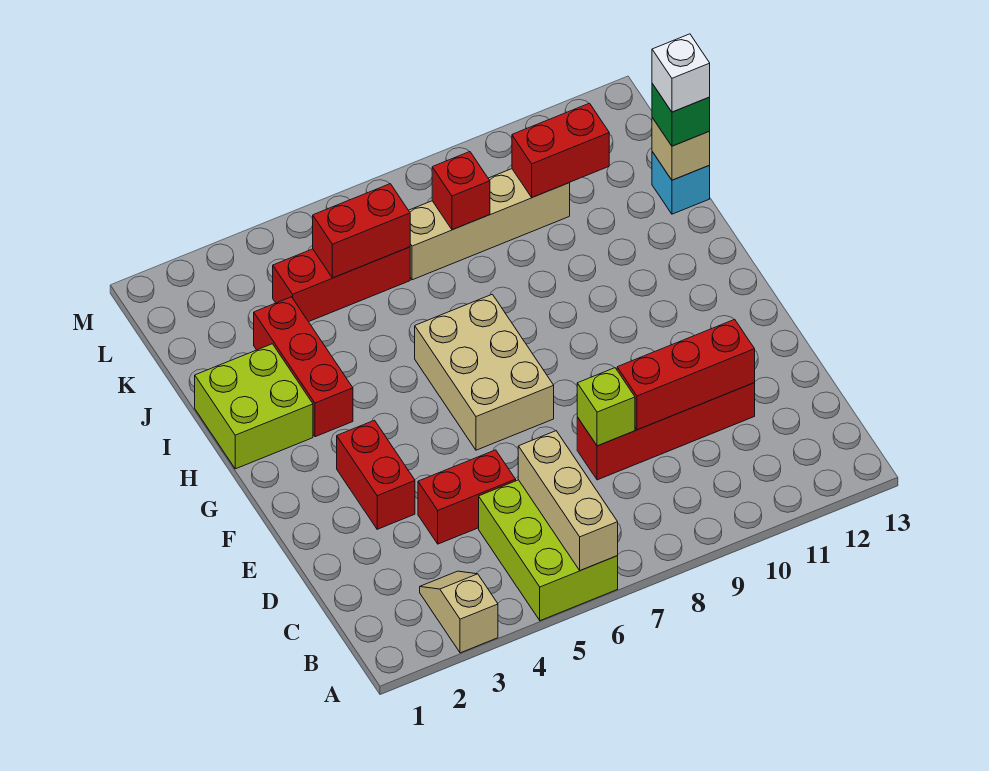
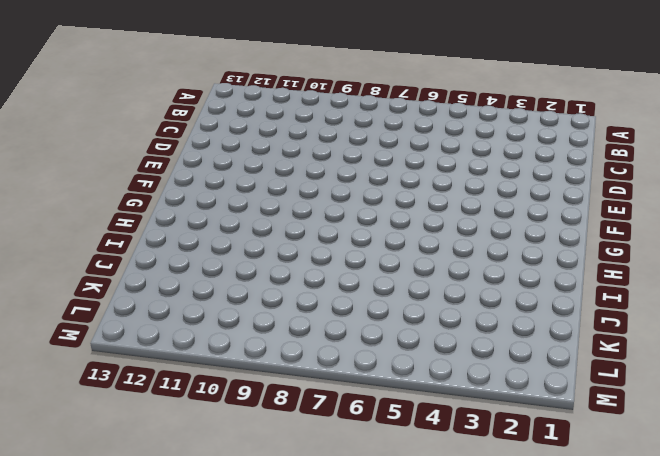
none -> tan slope A3:B3 level 1 top A
none -> lime brick A5:C6 level 1
none -> red brick D4:D5 level 1

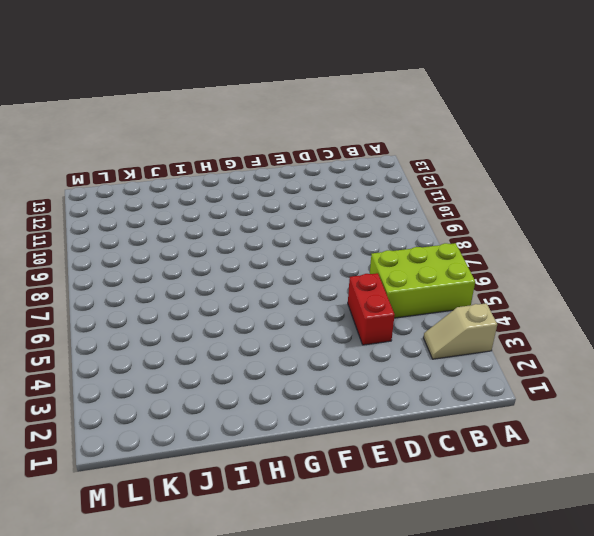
none -> red brick D8:D11 level 1
none -> red brick E3:F3 level 1
none -> tan brick F6:H7 level 1

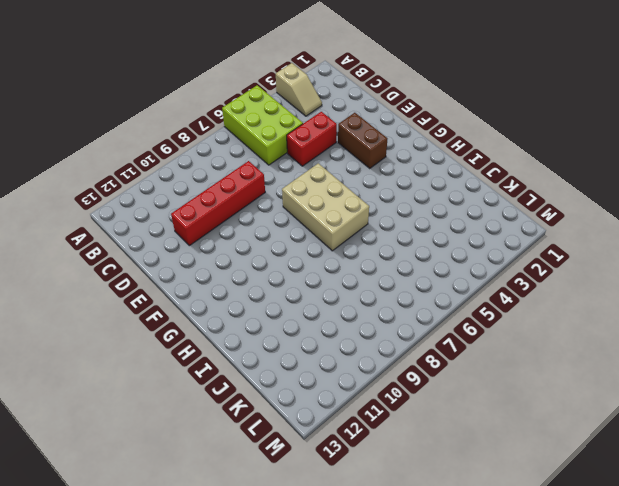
brown brick E3:F3 level 1 -> red brick E3:F3 level 1
none -> lime brick H1:I2 level 1
none -> red brick H3:J3 level 1
none -> cyan brick J13 level 1

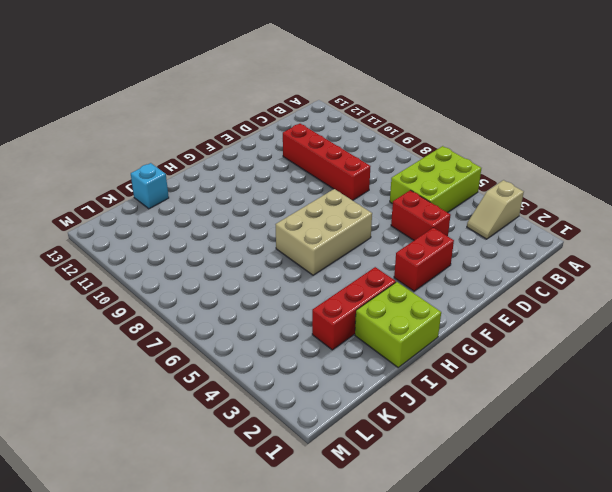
none -> red brick K4:K6 level 1
none -> tan brick K7:K10 level 1
none -> tan brick A6:C6 level 2

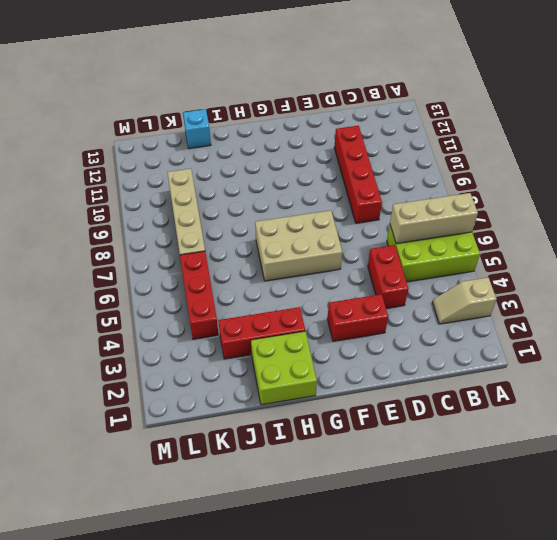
none -> lime brick D8 level 2
none -> red brick D9:D11 level 2
none -> tan brick J13 level 2

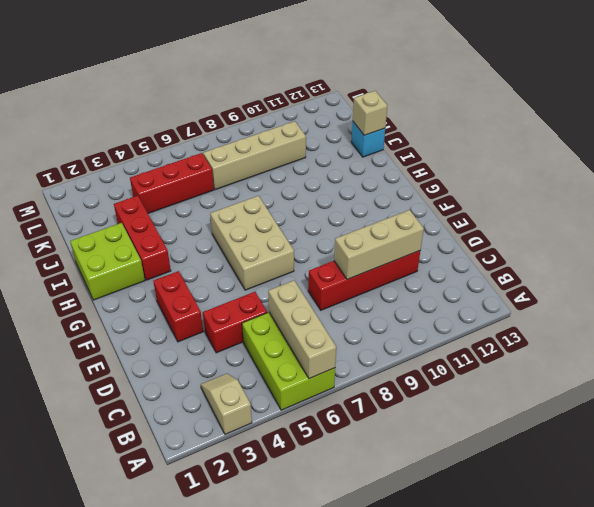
tan brick D9:D11 level 2 -> red brick D9:D11 level 2
none -> lime brick D8 level 2
none -> red brick K5:K6 level 2
none -> red brick K8 level 2

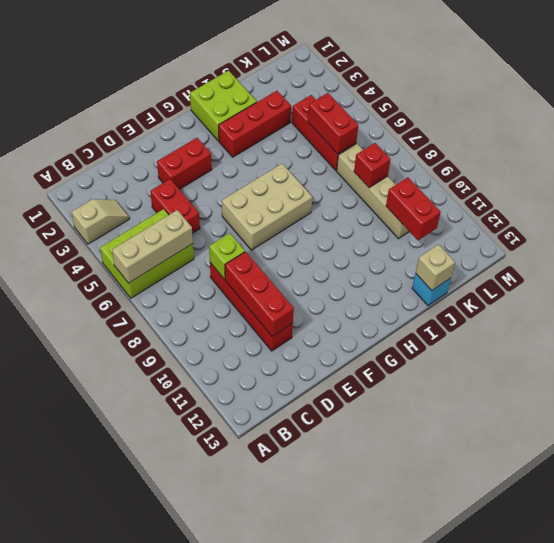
none -> green brick J13 level 3
none -> white brick J13 level 4

